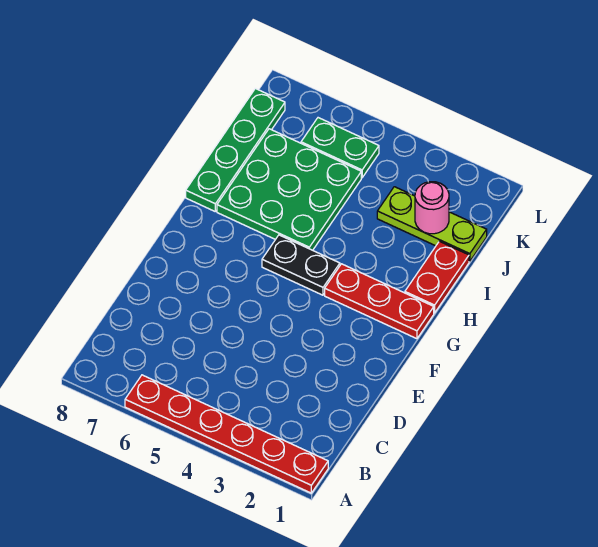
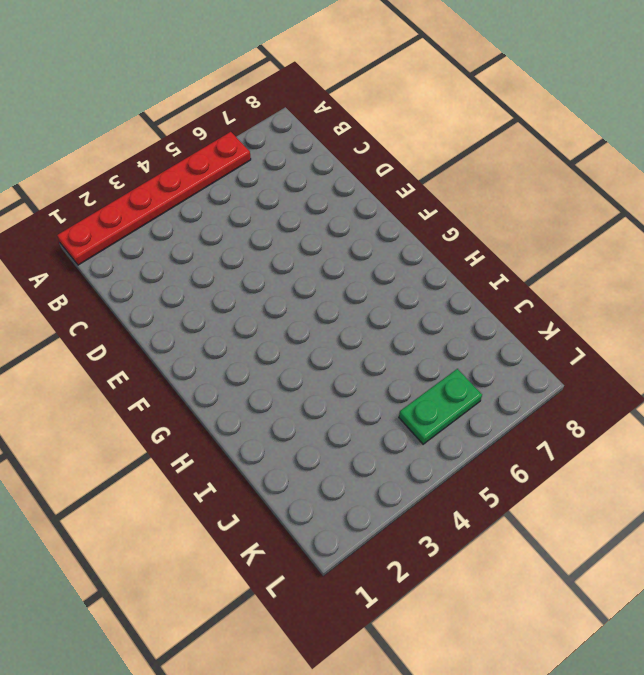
none -> red plate G1:G3 level 1
none -> black plate G4:G5 level 1

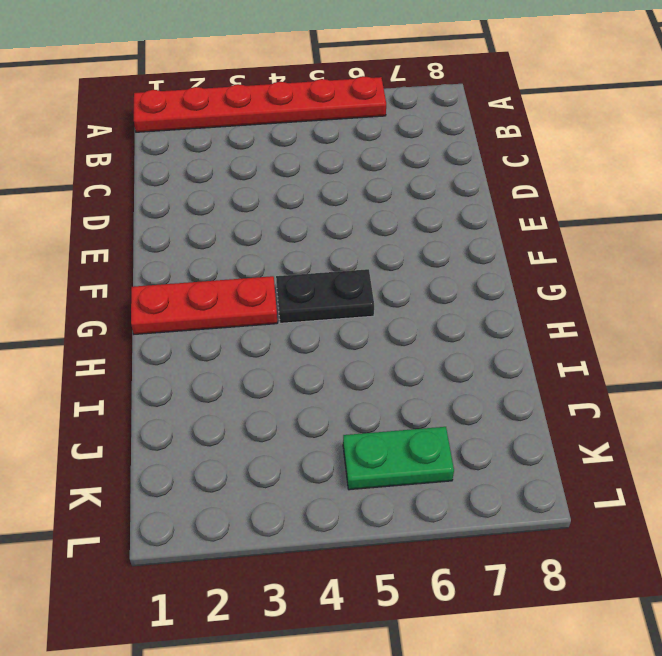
none -> red plate H1:I1 level 1
none -> green plate H5:J7 level 1

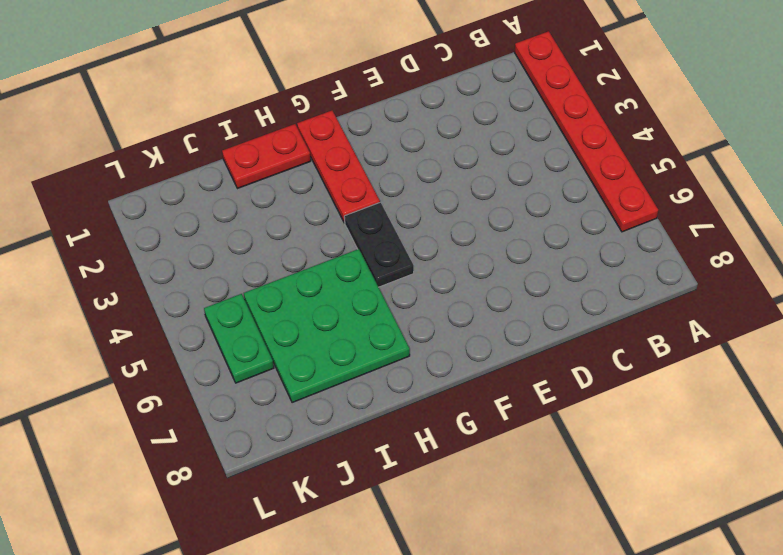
none -> green plate H8:K8 level 1
none -> lime plate J1:J3 level 1

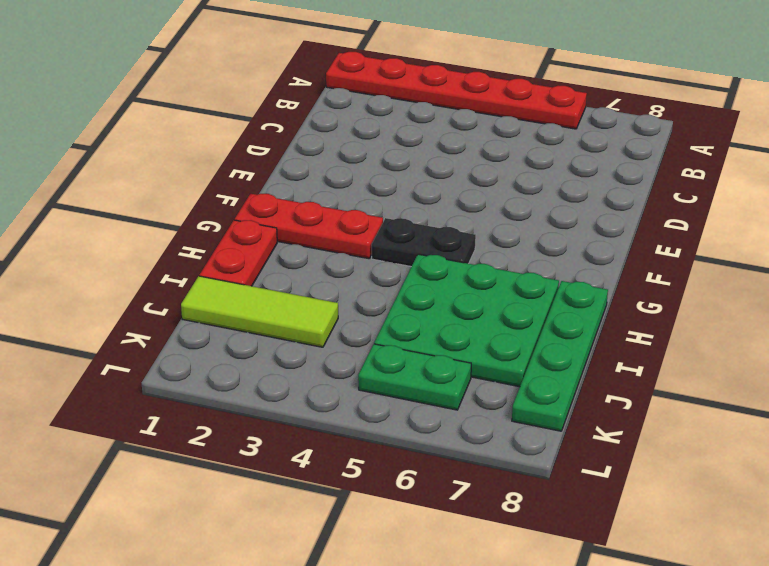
lime tile J1:J3 level 1 -> lime plate J1:J3 level 1
none -> pink round brick J2 level 2

